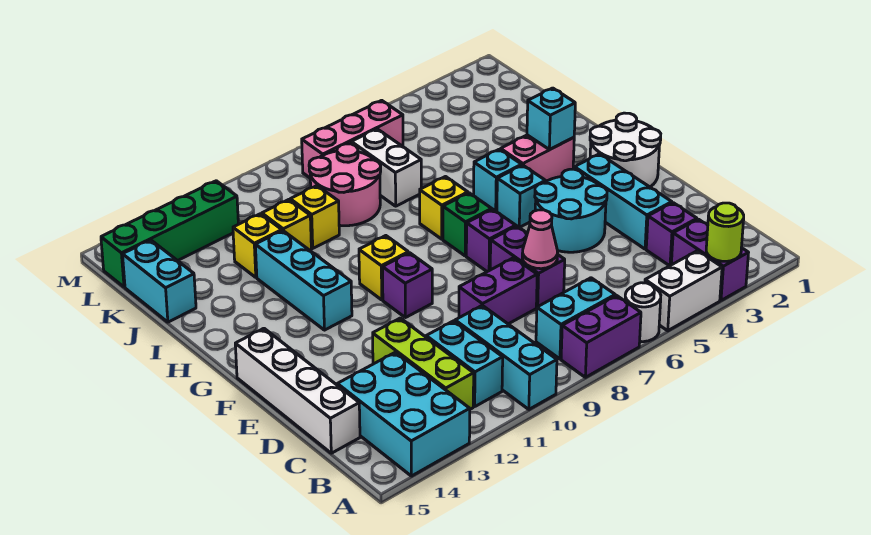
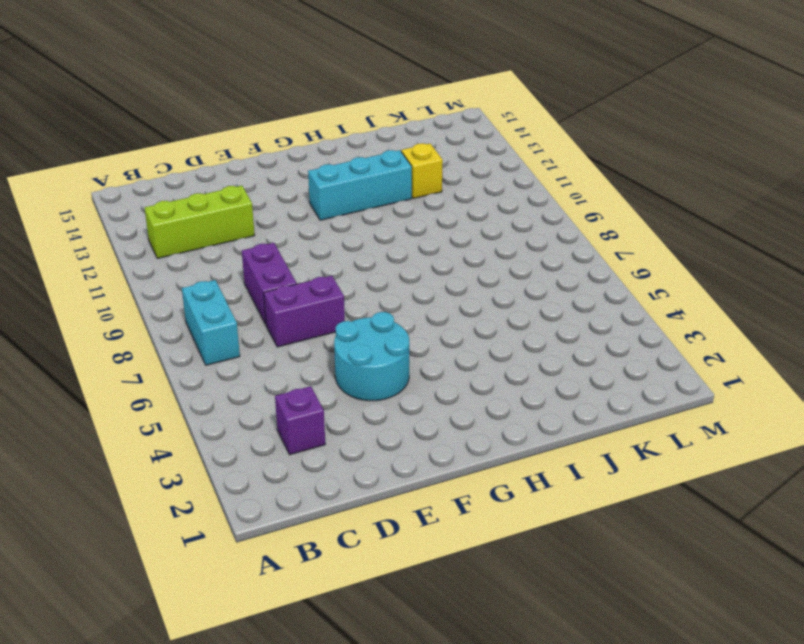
none -> purple brick A3:B3 level 1
none -> white brick A4:A5 level 1
none -> white round brick A6 level 1
none -> purple brick A7:A8 level 1

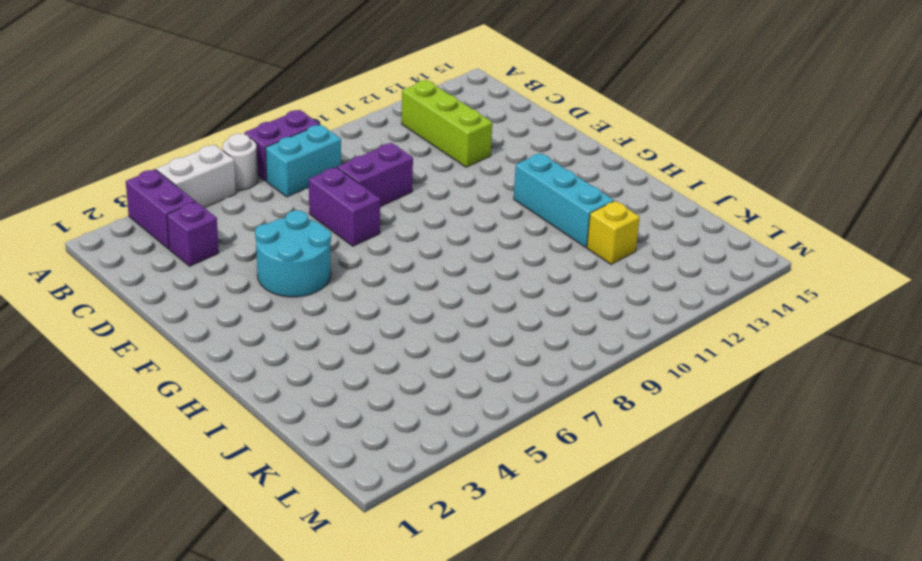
none -> cyan brick A10:C10 level 1
none -> cyan brick A13:C14 level 1
none -> cyan brick B11:C11 level 1
none -> white brick C15:F15 level 1

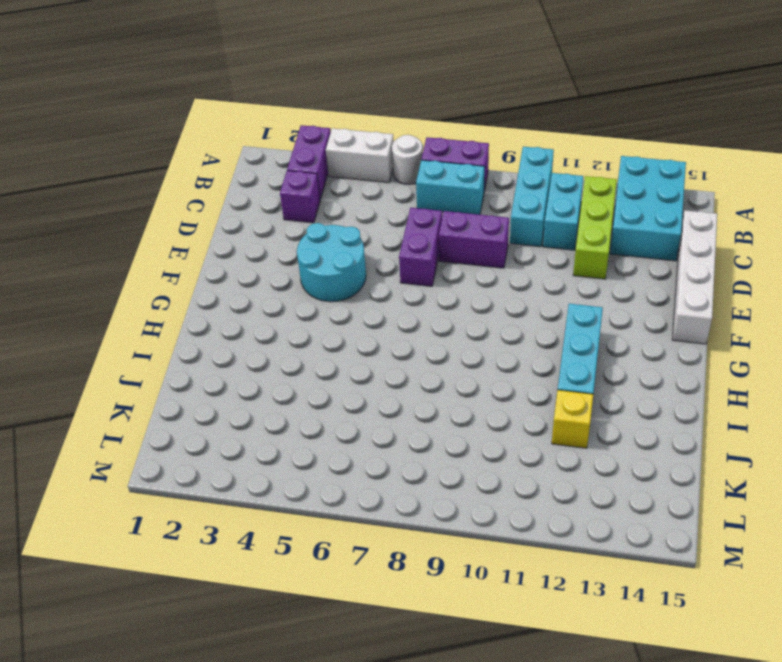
none -> cyan brick D3:F3 level 1
none -> white round brick F1:G2 level 1
none -> purple brick F7 level 1
none -> purple brick F10 level 1

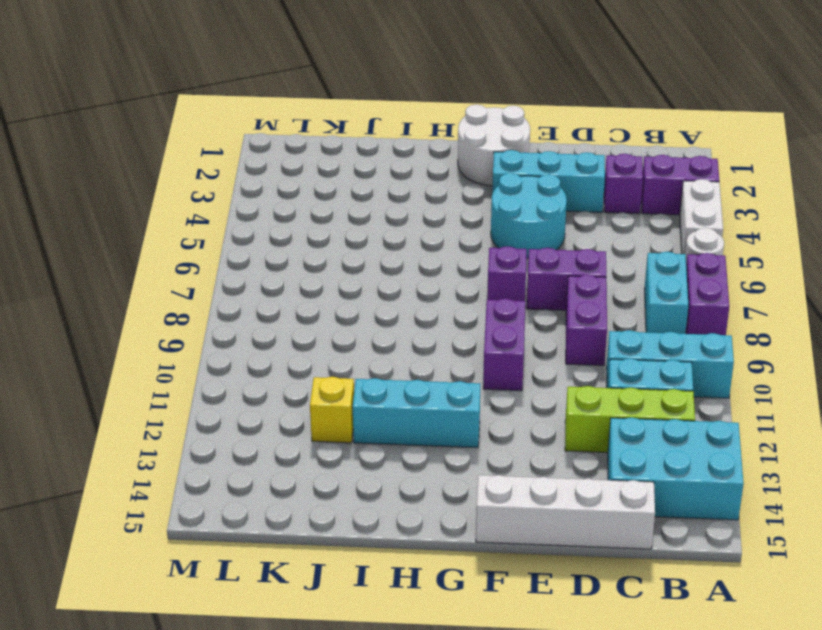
purple brick F9:F10 level 1 -> purple brick F10 level 1
none -> cyan brick G5 level 1
none -> green brick G7 level 1
none -> yellow brick G10 level 1
none -> pink brick H3:H4 level 1

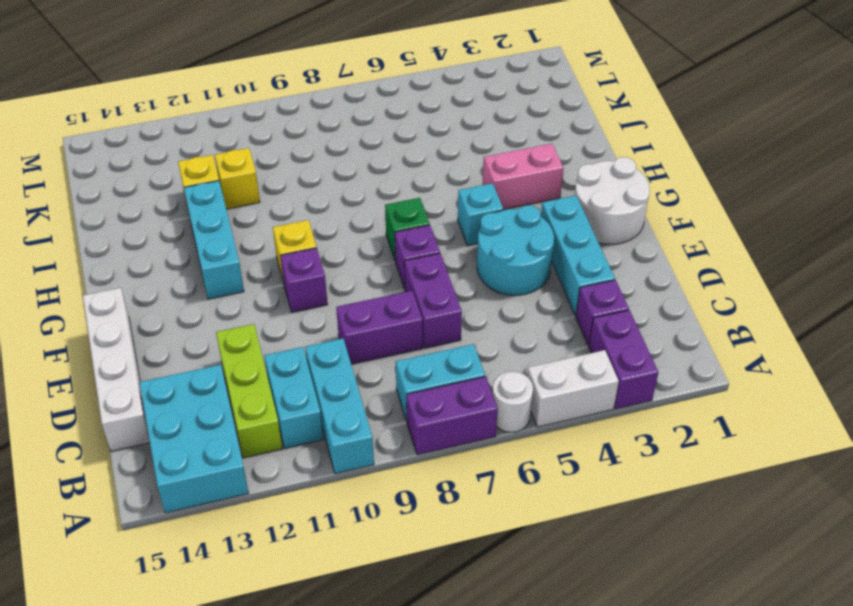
none -> cyan brick H5 level 1
none -> yellow brick H7 level 1
none -> white brick J7:K7 level 1
none -> pink round brick J8:K9 level 1

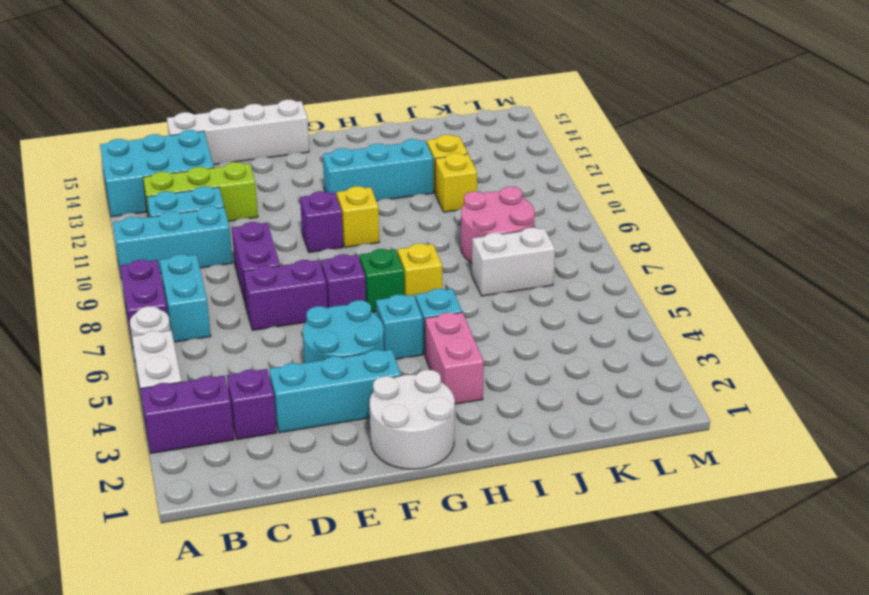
none -> yellow brick J10 level 1
none -> cyan brick J15:K15 level 1
none -> pink brick L6:L8 level 1
none -> green brick L12:L15 level 1

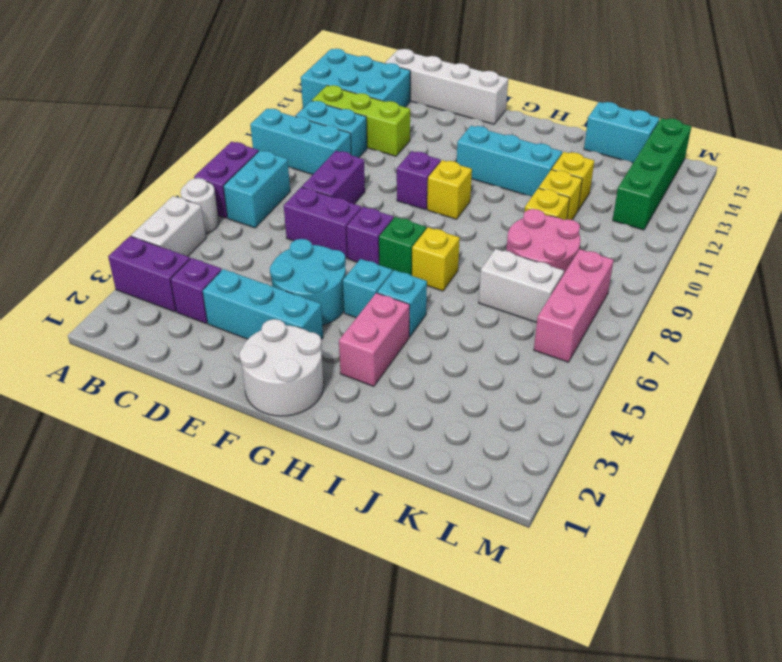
none -> lime round brick A3 level 2
none -> pink cone D7 level 2
none -> cyan brick H3 level 2

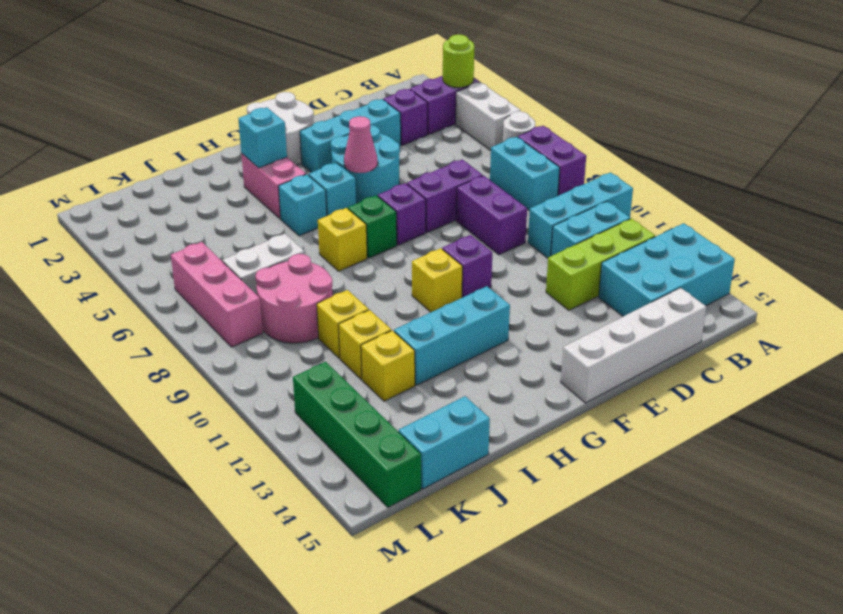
pink cone F5 level 2 -> pink cone D7 level 2

